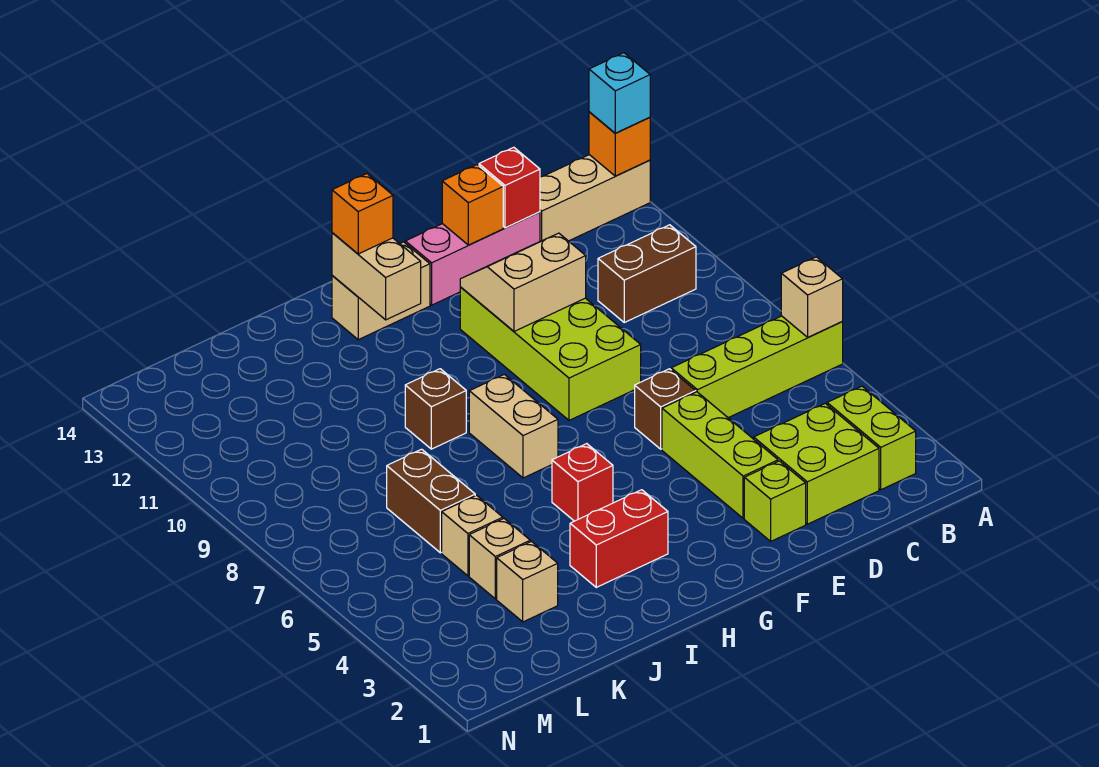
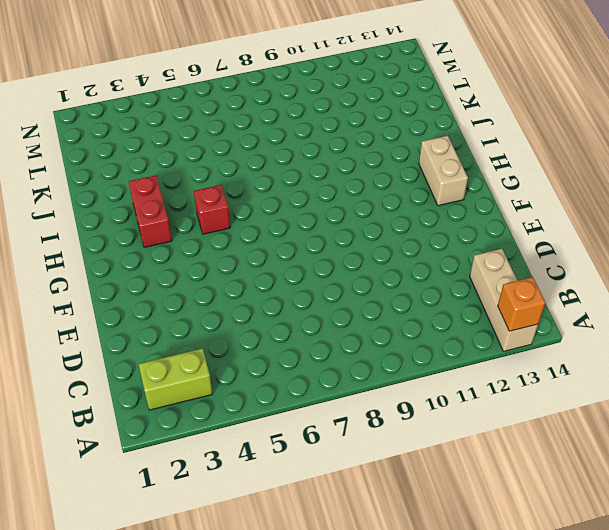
none -> lime brick A6:D6 level 1
none -> brown brick B10:C10 level 1
none -> lime brick C2:D3 level 1

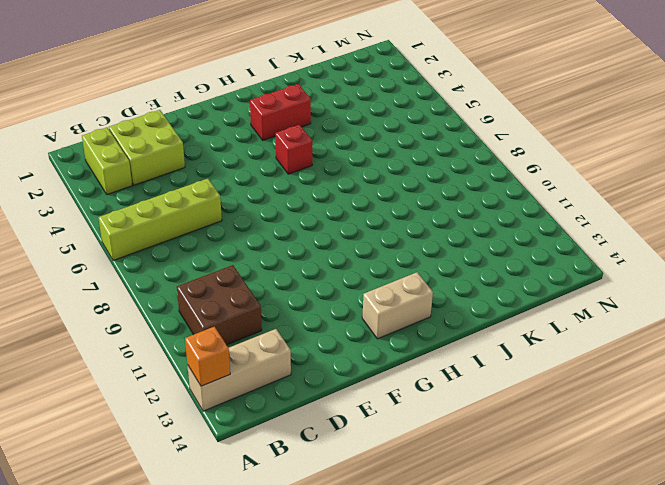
brown brick B10:C11 level 1 -> brown brick B10:C10 level 1
none -> pink brick D13:F13 level 1
none -> lime brick E2 level 1
none -> lime brick E3:E5 level 1

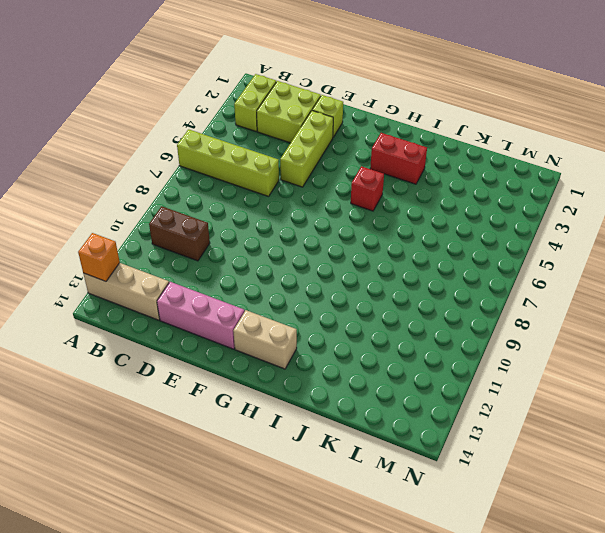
none -> brown brick E6 level 1
none -> lime brick E8:F11 level 1
none -> tan brick H7:H8 level 1

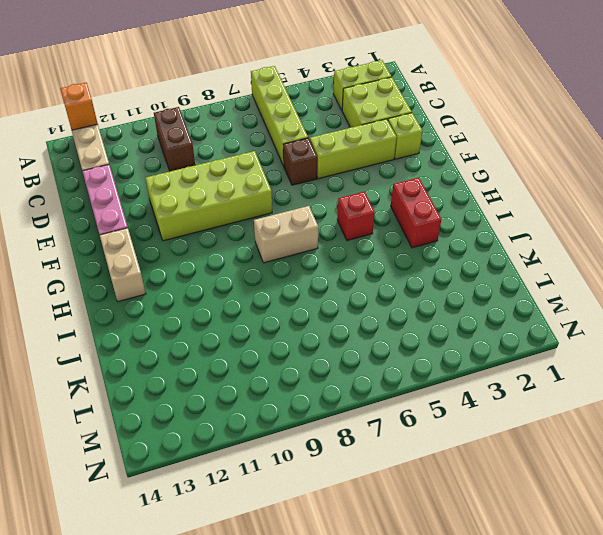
none -> brown brick I9 level 1
none -> tan brick K3 level 1
none -> tan brick K4 level 1

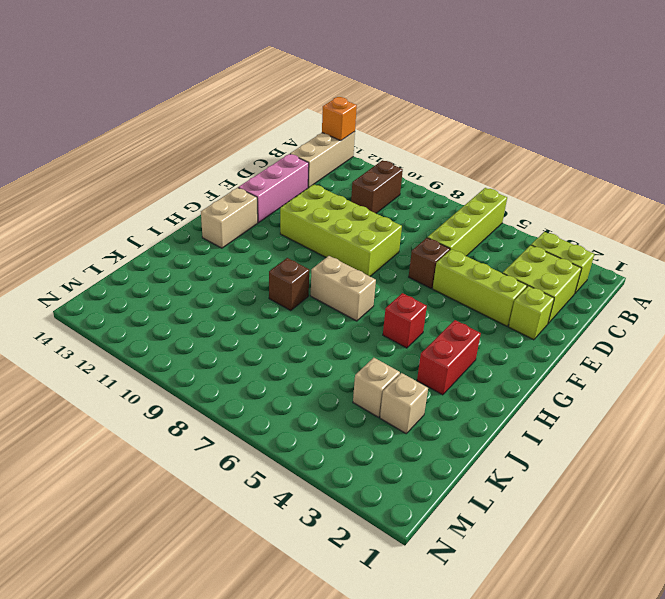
none -> tan brick K5 level 1
none -> brown brick K6:K7 level 1
none -> tan brick A6 level 2

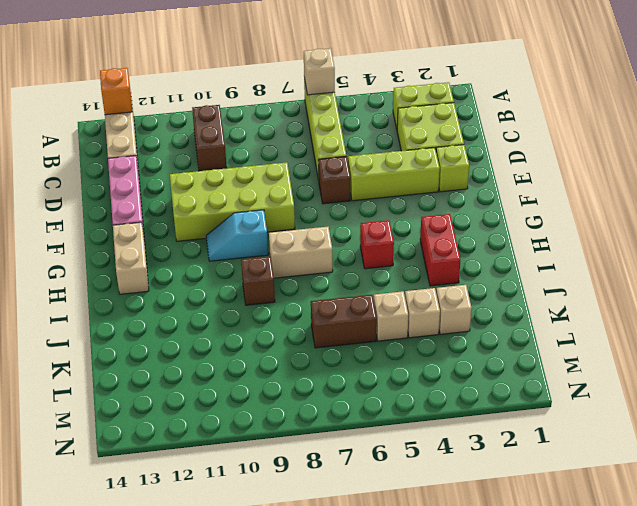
cyan slope G9:G10 level 1 top 9 -> none
none -> red brick D13 level 2
none -> tan slope E10:F11 level 2 top 10
none -> orange brick E13 level 2

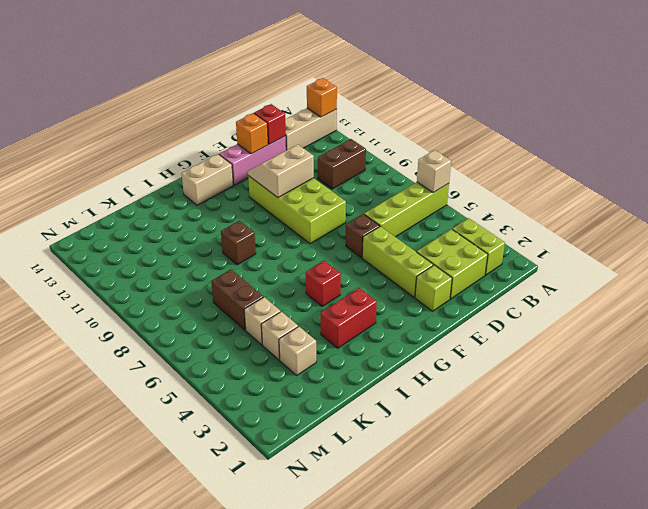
none -> tan brick H7:H8 level 1
none -> tan brick H12:H13 level 2
none -> cyan brick A13 level 3

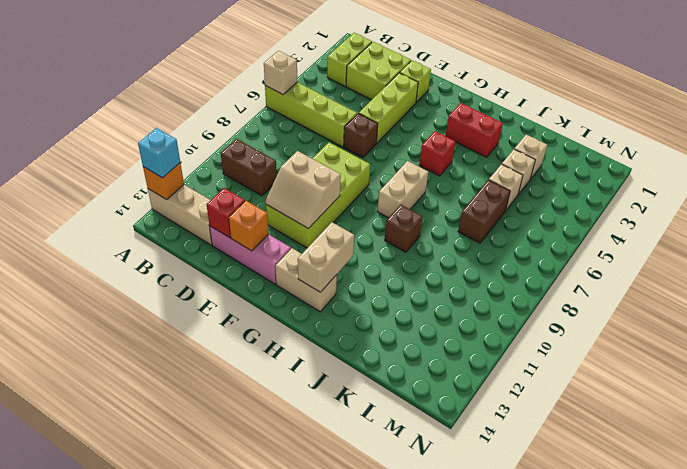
none -> orange brick H13 level 3

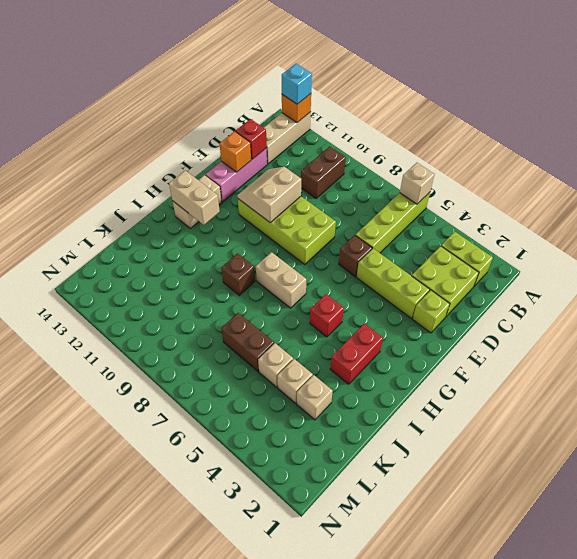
none -> orange brick H13 level 3

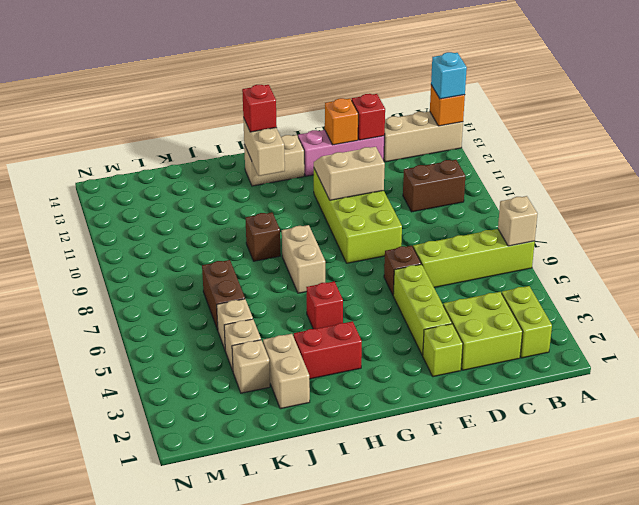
red brick H13 level 3 -> orange brick H13 level 3
tan brick J2:J3 level 1 -> none

